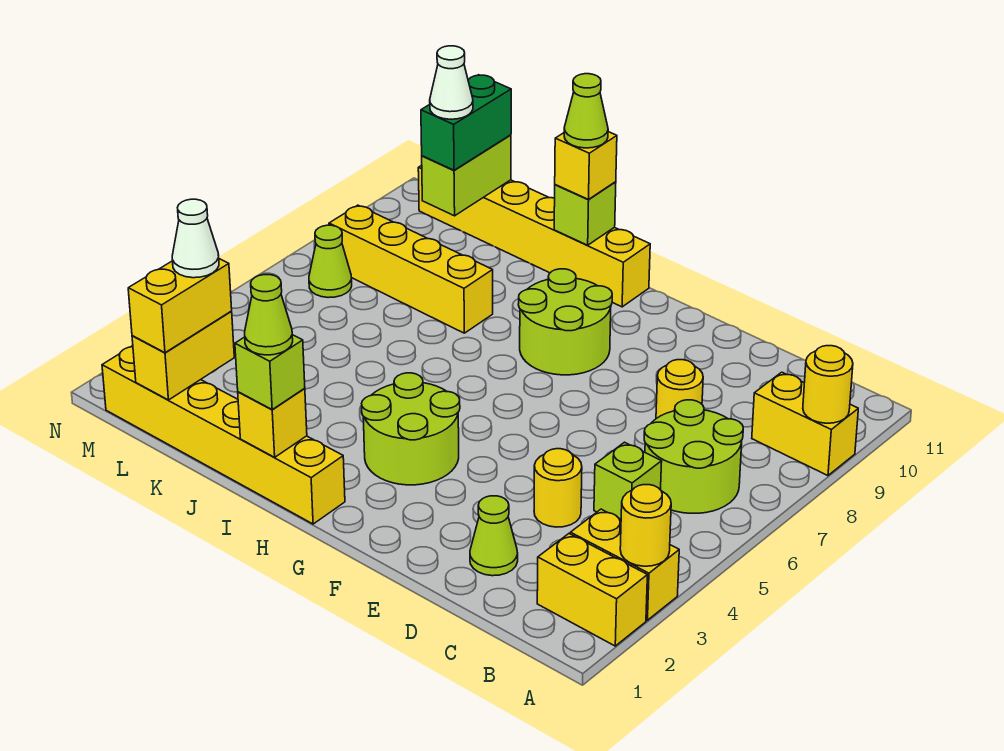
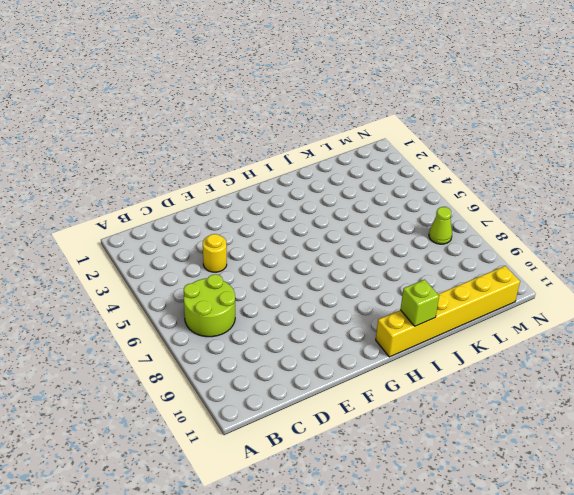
none -> yellow brick A2:B2 level 1
none -> yellow brick A3:B3 level 1
none -> yellow brick A9:B9 level 1

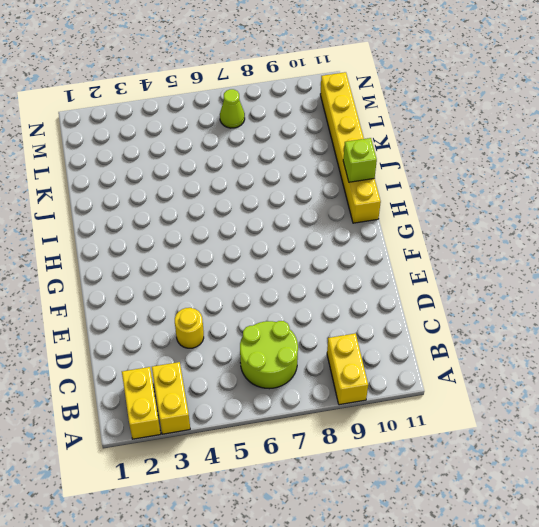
none -> lime brick C5 level 1
none -> lime cone D2 level 1
none -> yellow round brick D8 level 1

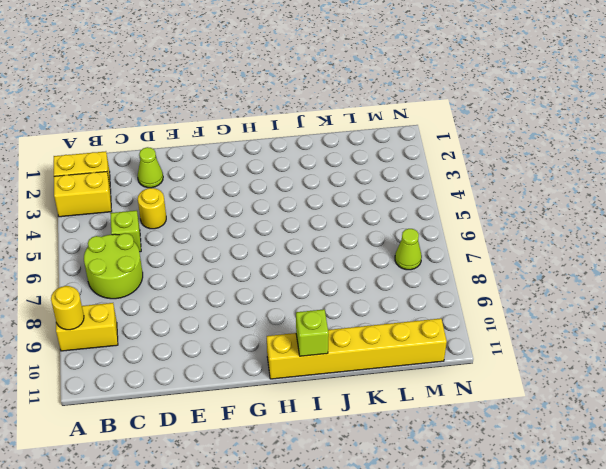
none -> yellow round brick D8 level 1
none -> lime round brick G3:H4 level 1
none -> lime round brick G8:H9 level 1

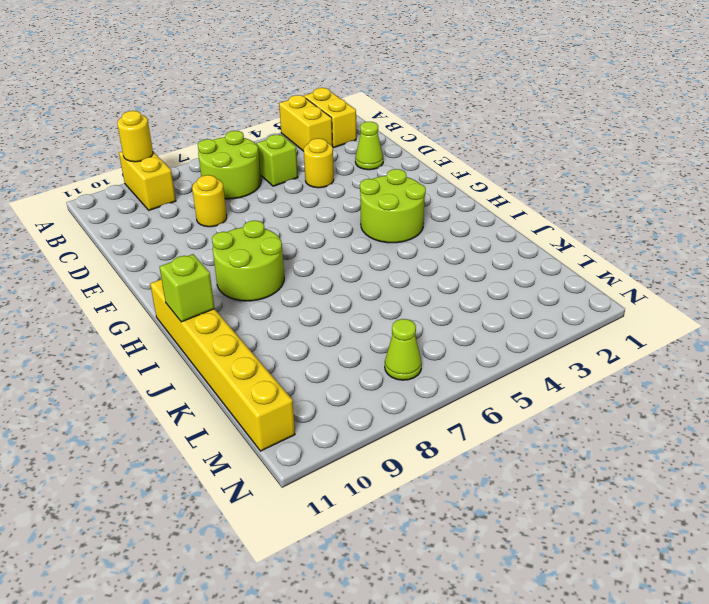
none -> yellow brick H1:M1 level 1
none -> yellow brick J8:M8 level 1
none -> yellow round brick A3 level 2

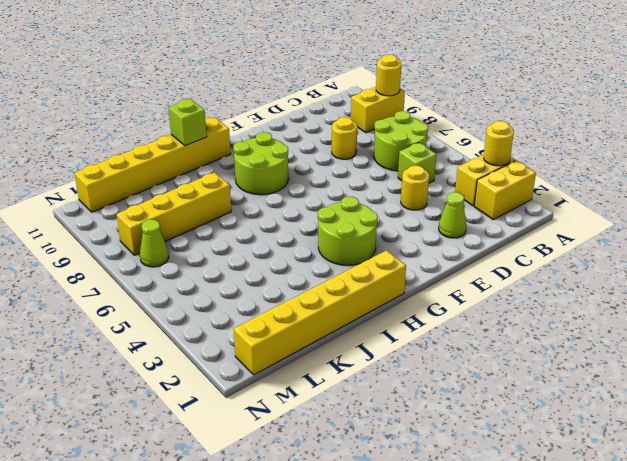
none -> yellow brick I1 level 2
none -> yellow brick L1:L2 level 2
none -> lime brick L10:L11 level 2

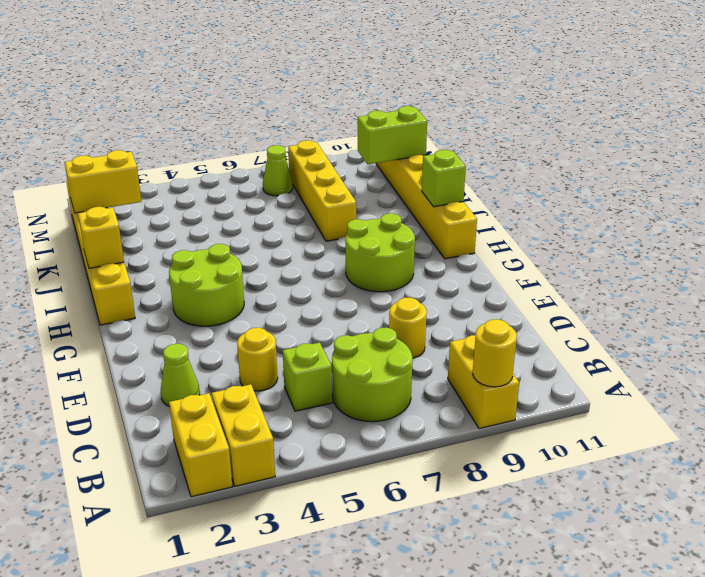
none -> yellow round brick A3 level 2
none -> lime brick I1 level 3
none -> yellow brick I11 level 3

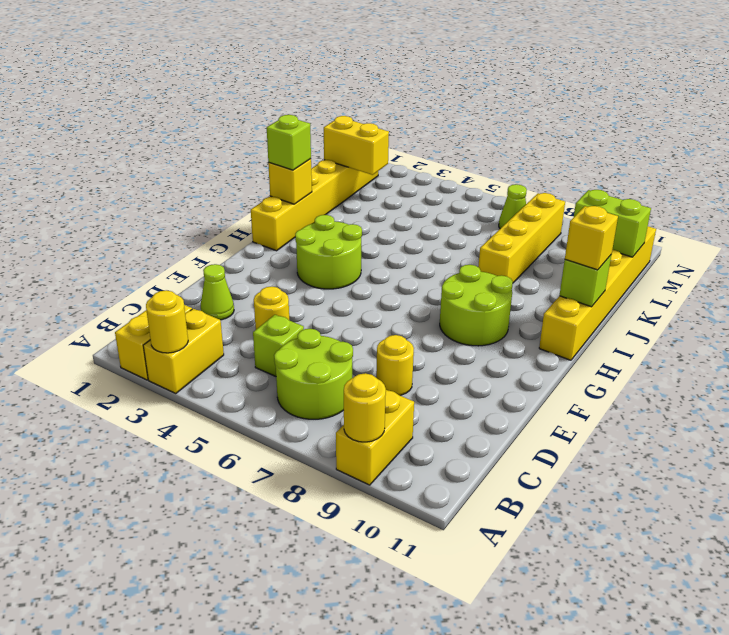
none -> yellow brick L1:L2 level 3
none -> green brick L10:L11 level 3
none -> lime cone I1 level 4

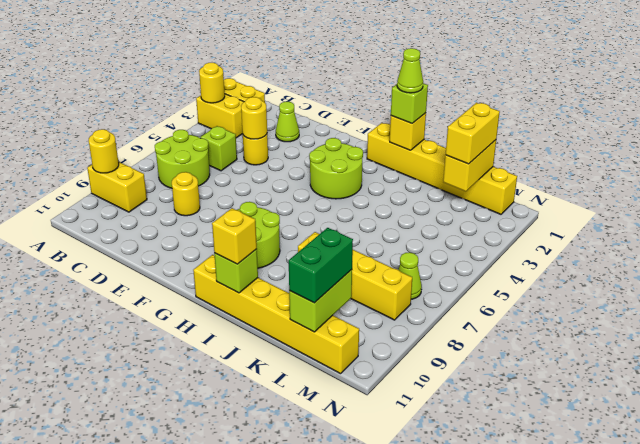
yellow round brick D4 level 2 -> none
none -> lime cone I11 level 4
none -> white cone L2 level 4
none -> white cone L10 level 4

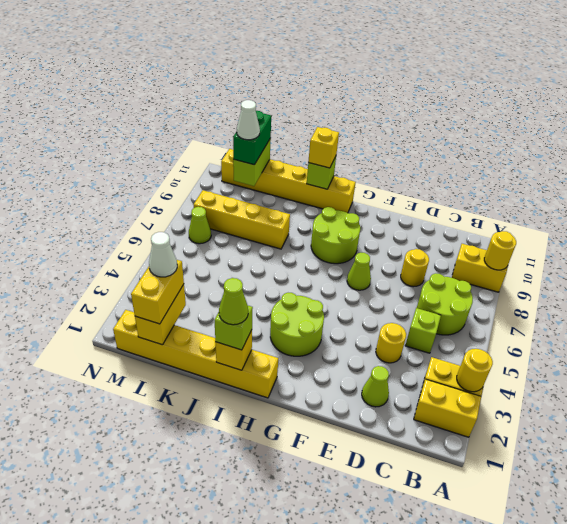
lime cone F7 level 1 -> lime cone I11 level 4

